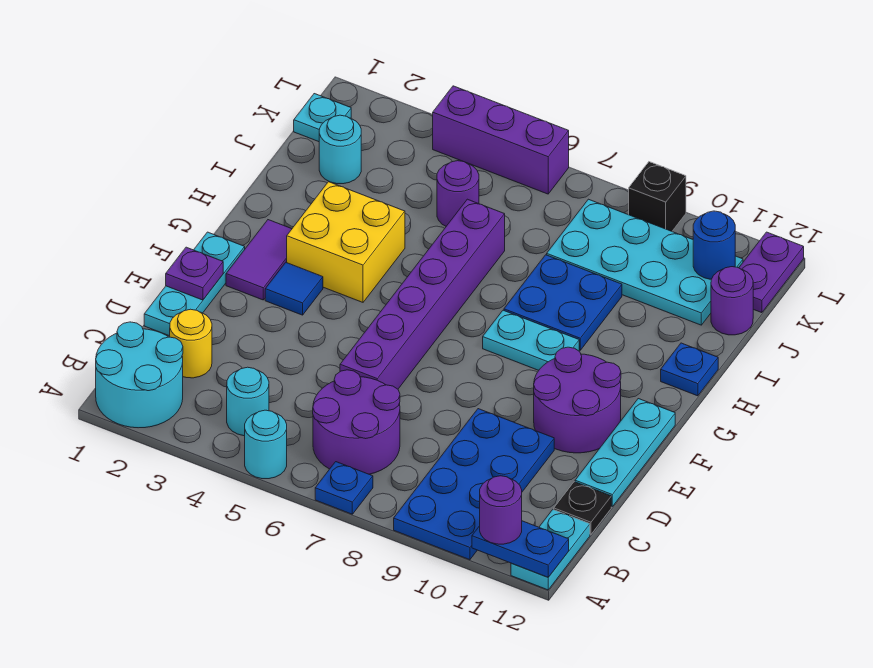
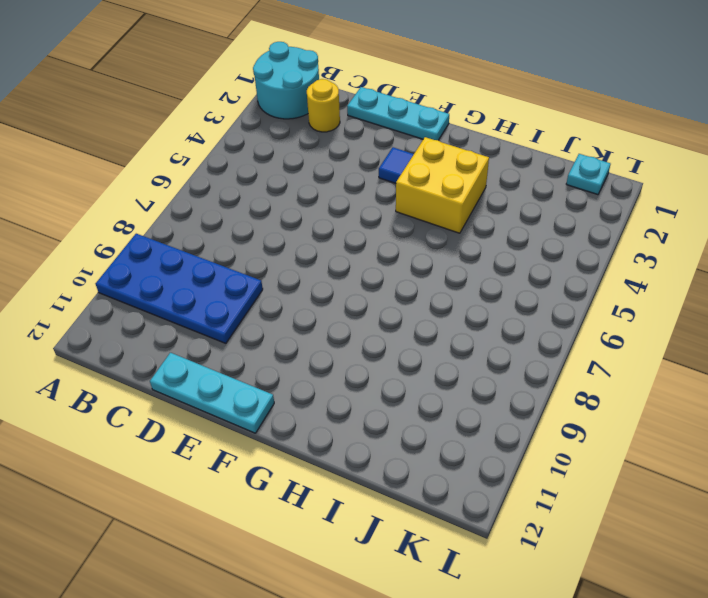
none -> cyan round brick A5 level 1
none -> blue plate A7 level 1
none -> cyan plate A12:B12 level 1
none -> cyan round brick B4 level 1

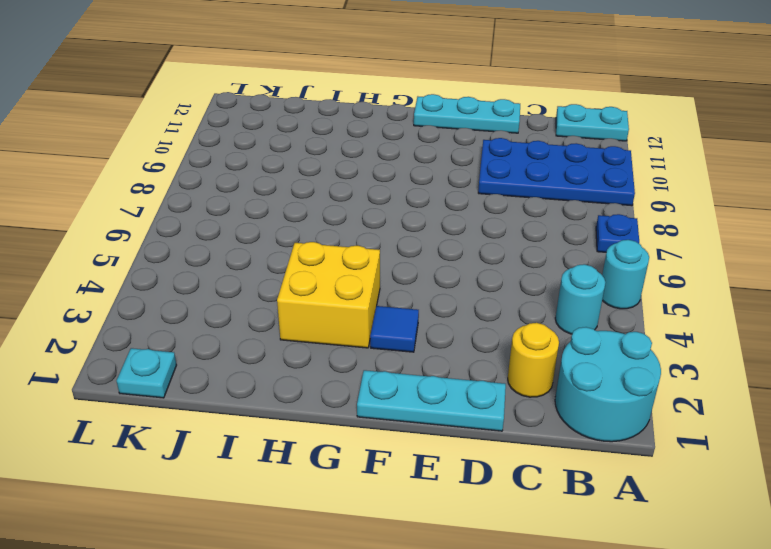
none -> purple round brick B6:C7 level 1
none -> black plate C12 level 1
none -> purple brick D6:I6 level 1
none -> purple round brick E10:F11 level 1

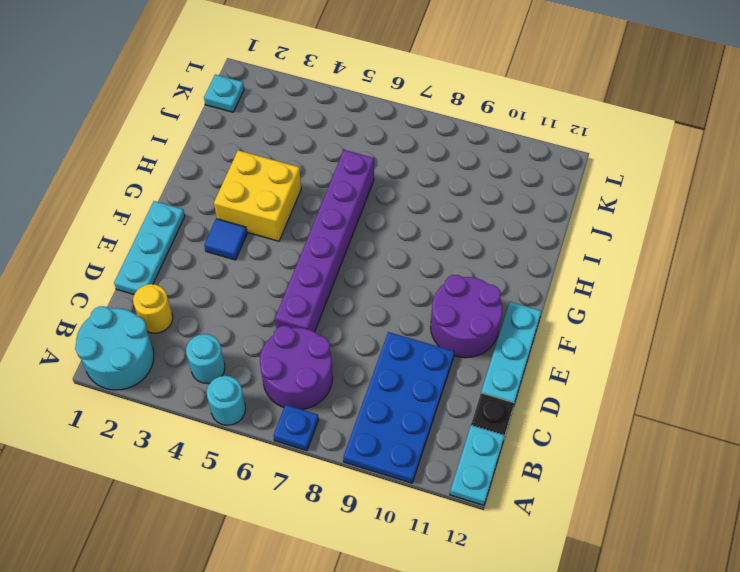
none -> purple tile F2:G2 level 1
none -> cyan plate G8:G9 level 1
none -> blue plate H8:I9 level 1
none -> blue plate H12 level 1

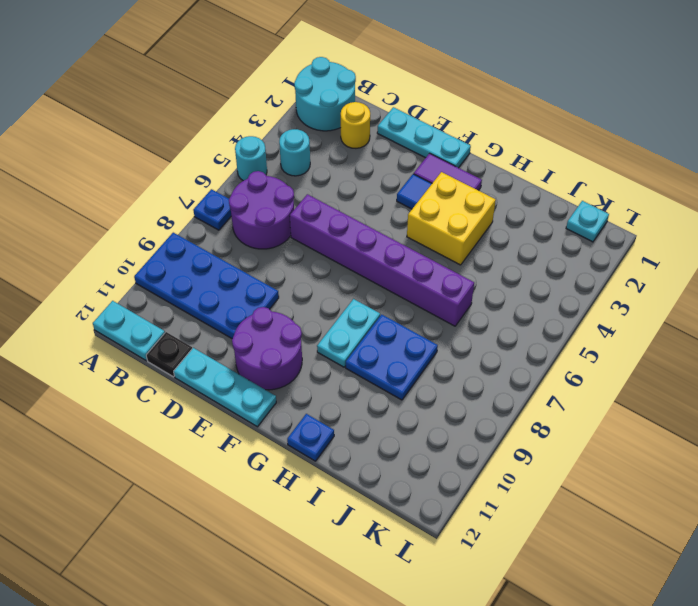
none -> cyan round brick J2 level 1
none -> purple round brick J5 level 1
none -> cyan plate J8:K11 level 1
none -> purple round brick J12 level 1

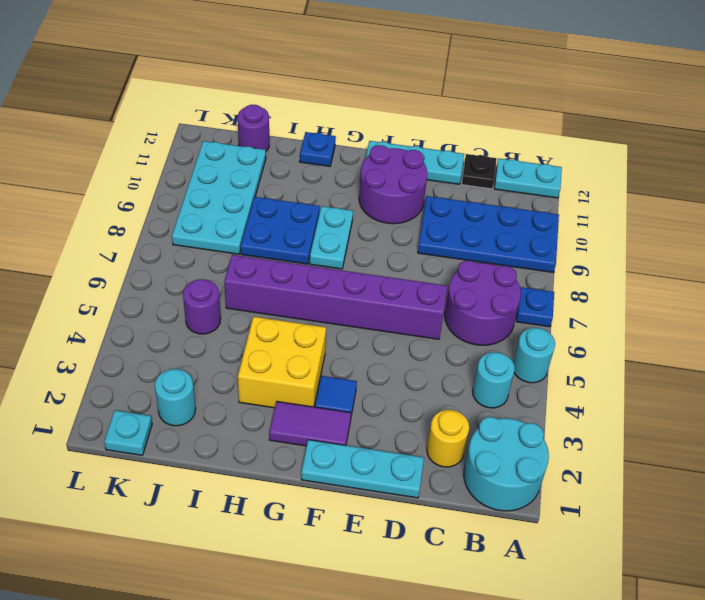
none -> purple plate K12:L12 level 1
none -> purple brick L4:L6 level 1
none -> black brick L9 level 1
none -> blue plate A11:A12 level 2

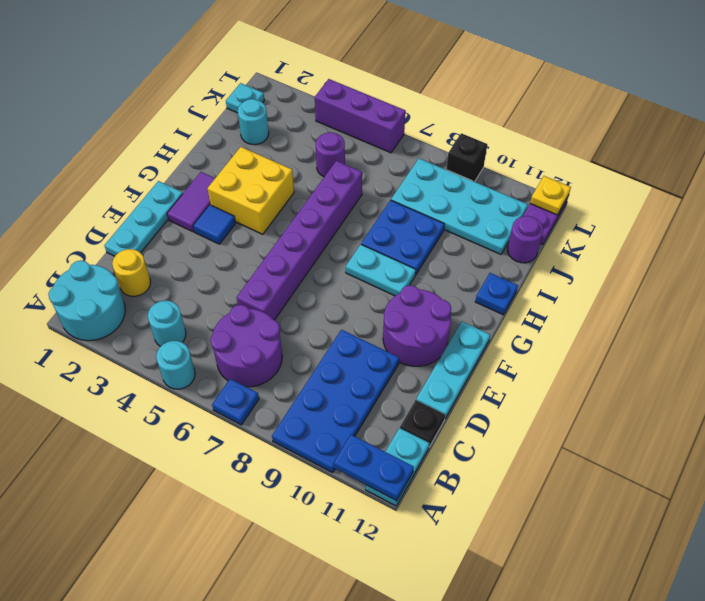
yellow plate L12 level 2 -> none
none -> purple plate E1 level 2
none -> blue round brick K11 level 2
none -> purple round brick A11 level 3

